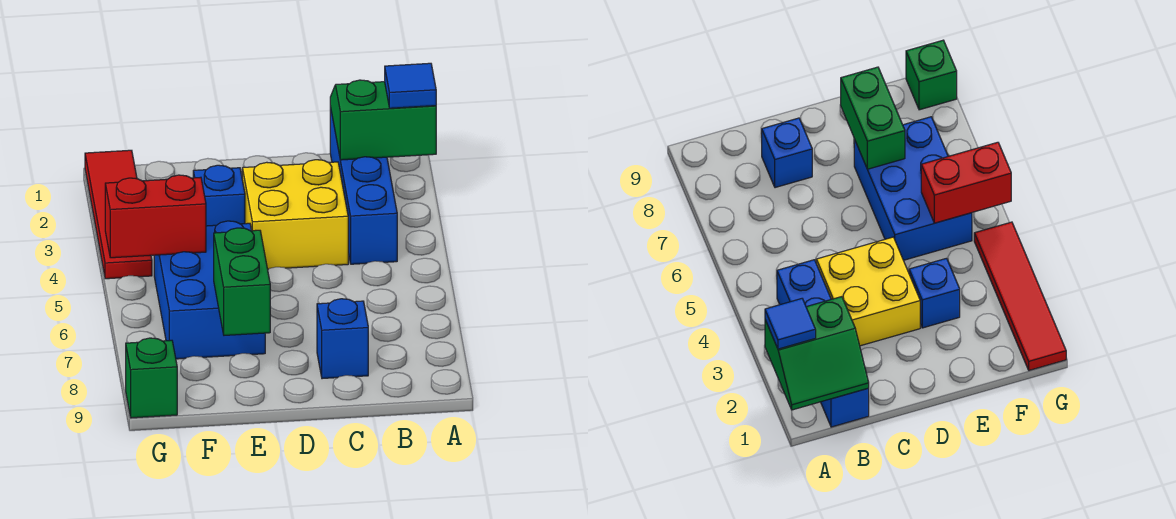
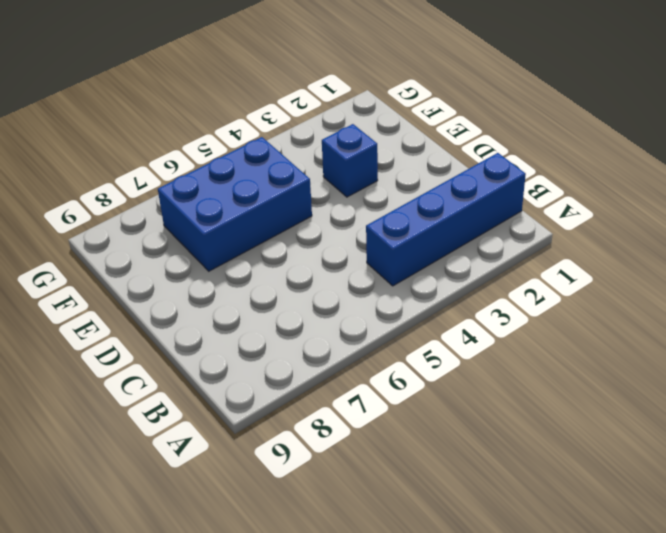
none -> yellow brick C3:D4 level 1
none -> blue brick C8 level 1

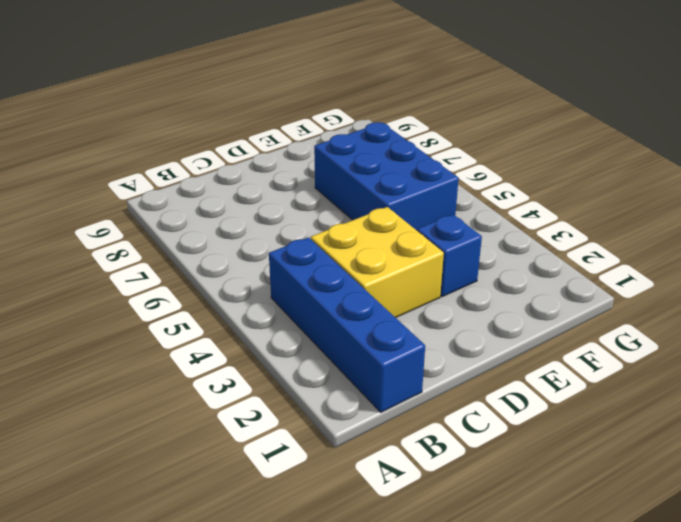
none -> blue brick C8 level 1
none -> red tile G1:G4 level 1

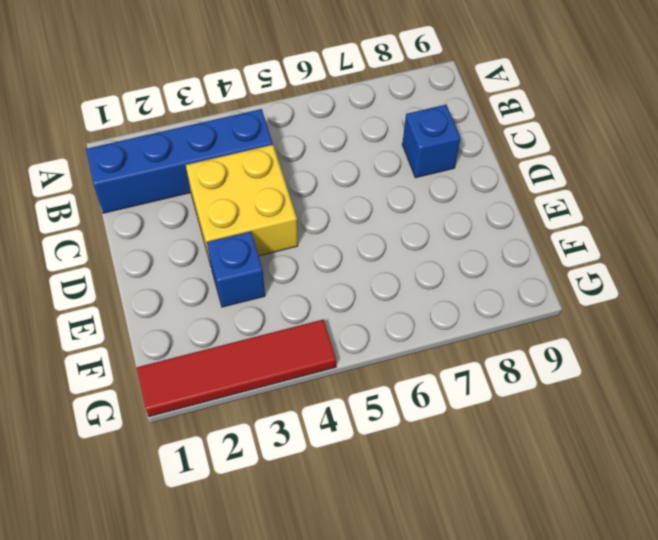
none -> blue brick E5:F7 level 1
none -> green brick G9 level 1

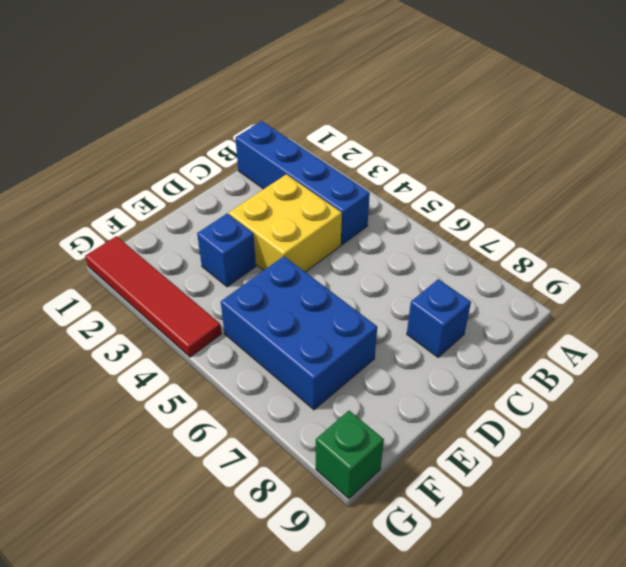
none -> green slope A1:B2 level 2 top 2
none -> green brick E7:E8 level 2

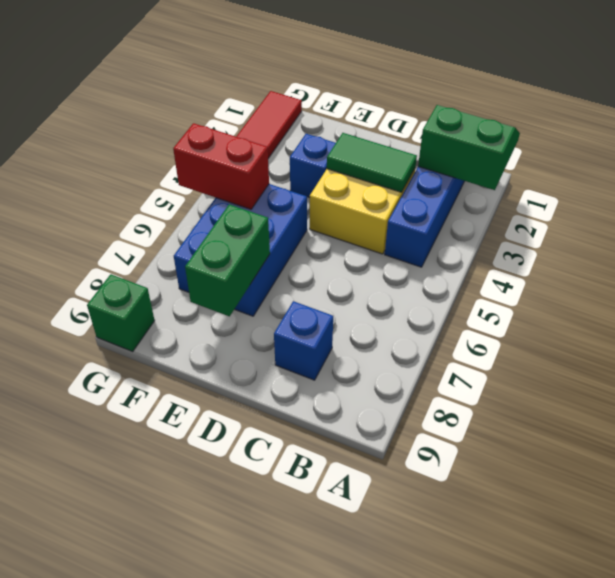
green tile C3:D3 level 2 -> none
none -> blue tile A2 level 3

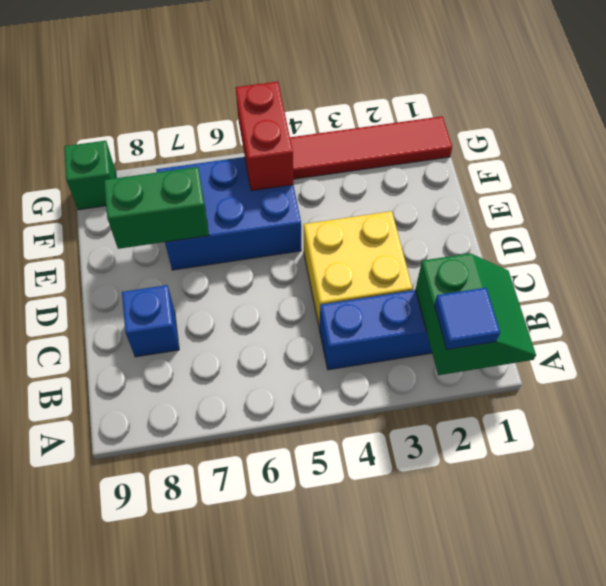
none -> blue brick E3 level 1

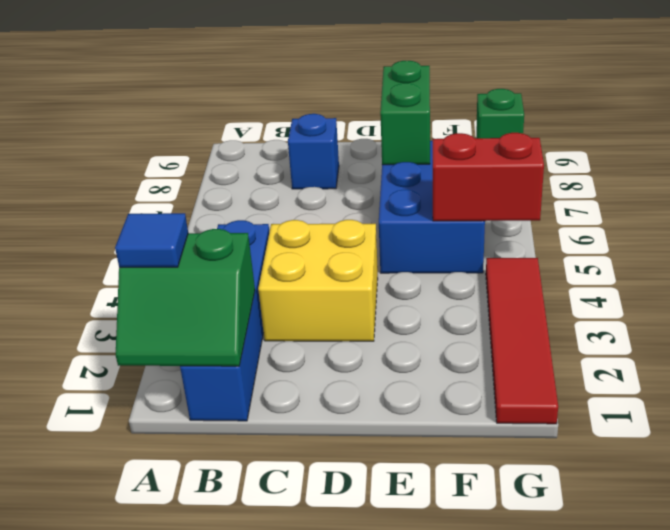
none -> blue brick E3 level 1

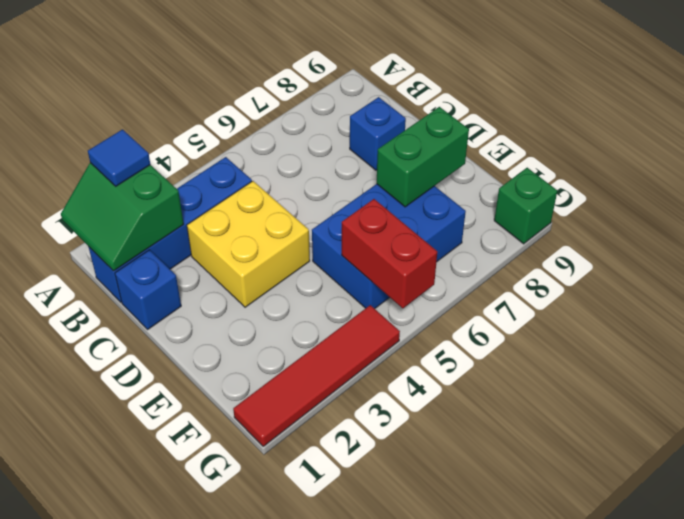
blue brick C1 level 1 -> blue brick E3 level 1

